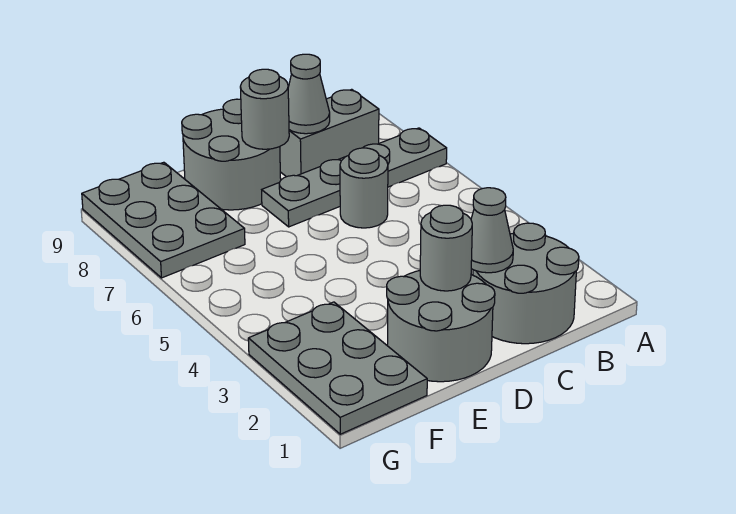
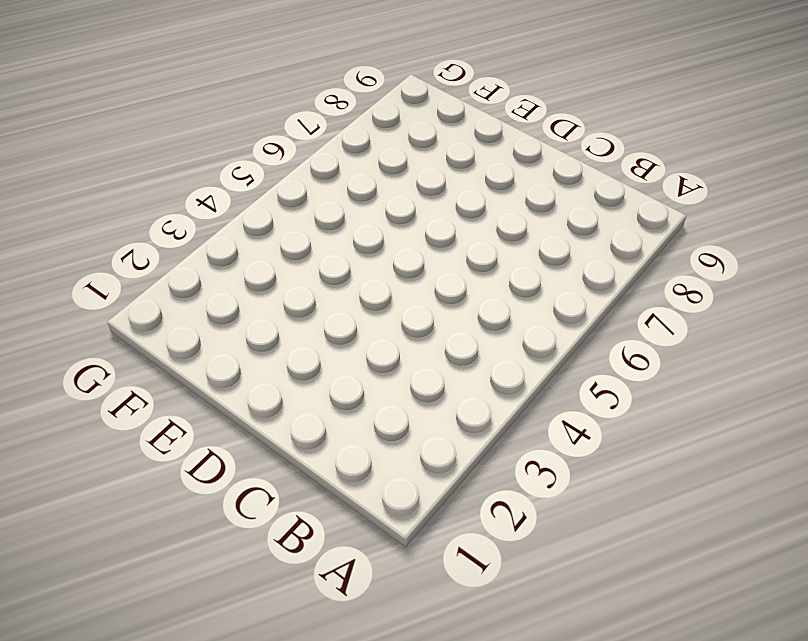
none -> grey plate A7:D7 level 1
none -> grey round brick B1:C2 level 1
none -> grey brick B8:C8 level 1

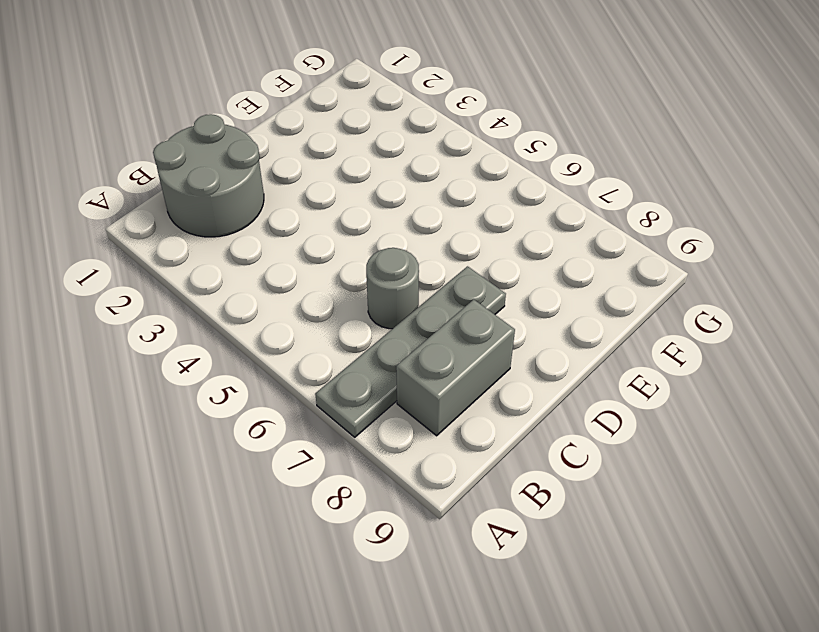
none -> grey round brick D1:E2 level 1
none -> grey round brick D8:E9 level 1
none -> grey plate F1:G3 level 1

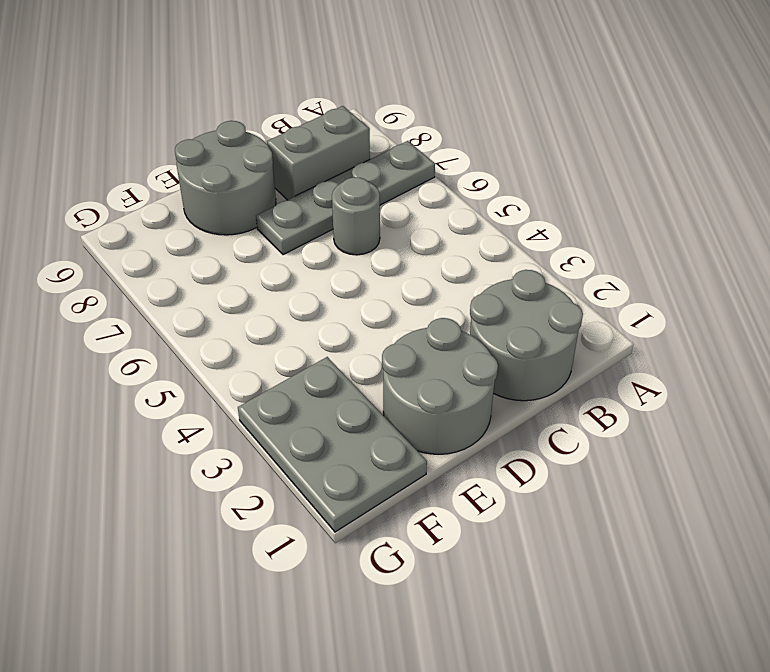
none -> grey plate F7:G9 level 1
none -> grey cone C2 level 2
none -> grey cone C8 level 2

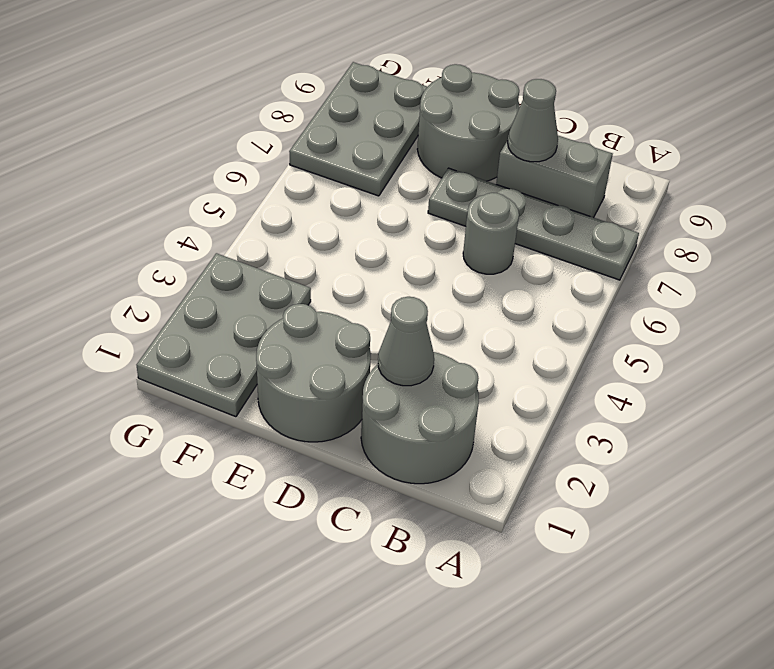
none -> grey round brick D2 level 2
none -> grey round brick D8 level 2

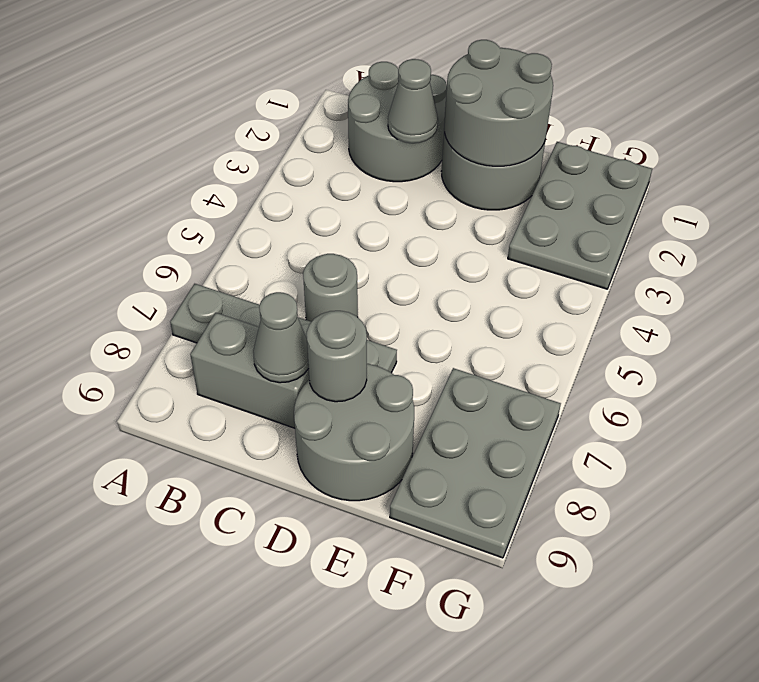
grey round brick D1:E2 level 2 -> grey round brick D2 level 2

